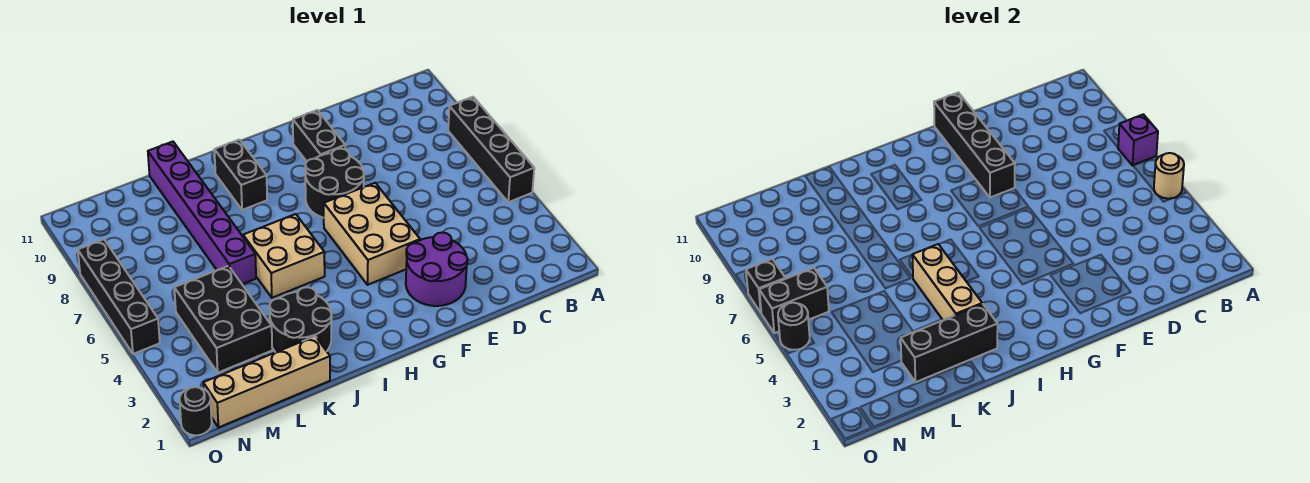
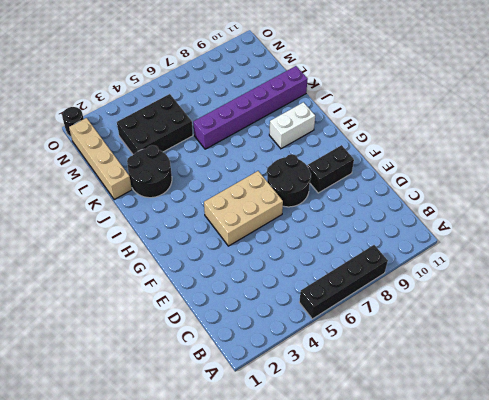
white brick I9:I10 level 1 -> black brick I9:I10 level 1
none -> purple round brick E2:F3 level 1
none -> tan brick I5:J6 level 1
none -> black brick O5:O8 level 1

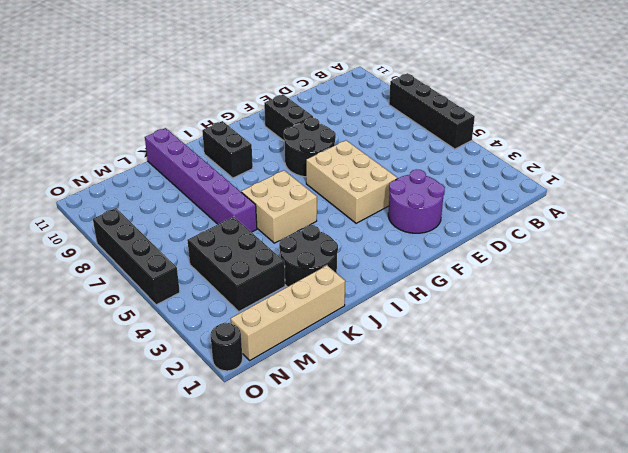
none -> tan round brick A5 level 2
none -> purple brick A7 level 2
none -> black brick F8:F11 level 2

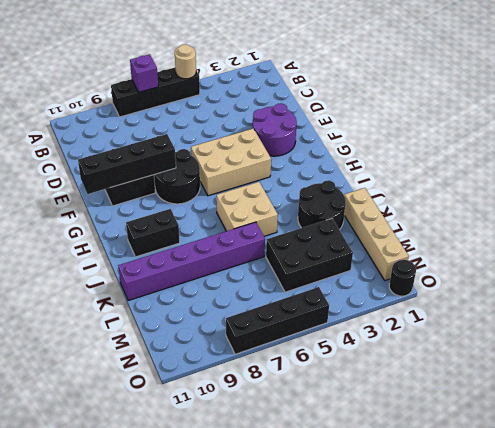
none -> black brick J2:L2 level 2
none -> tan brick J3:J5 level 2
none -> black brick N6:O6 level 2

